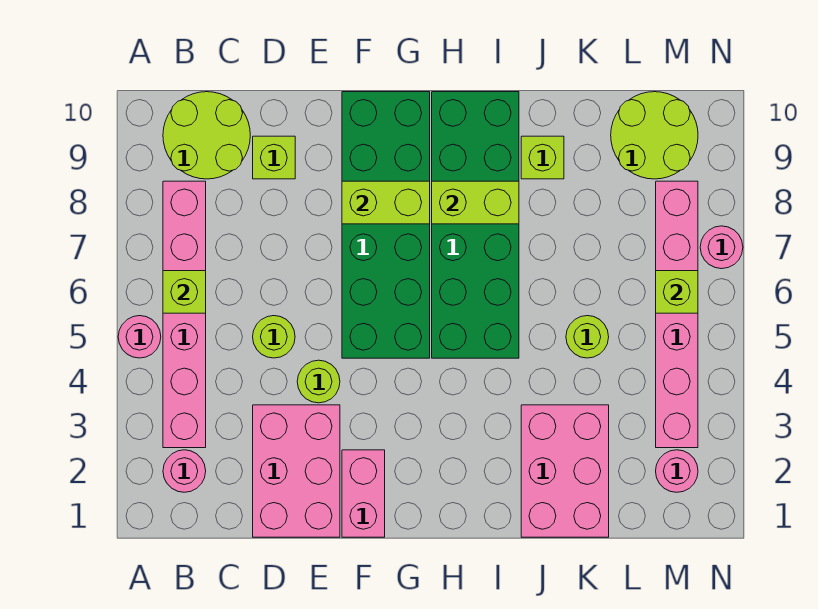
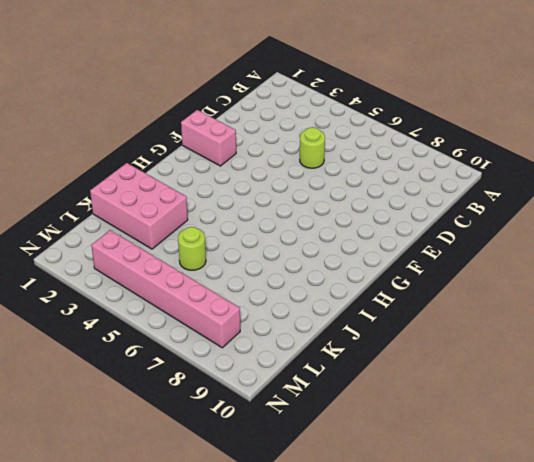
none -> pink round brick A5 level 1
none -> pink round brick B2 level 1
none -> pink brick B3:B8 level 1

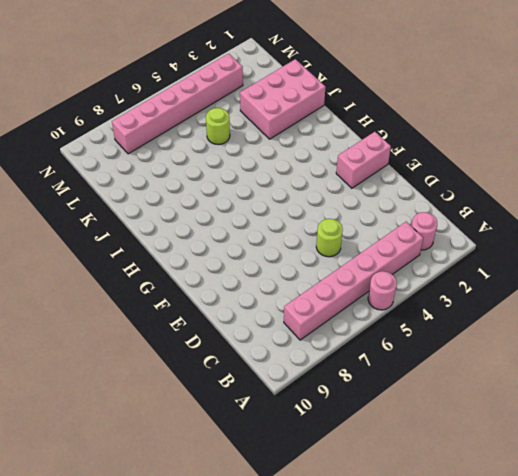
none -> lime round brick B9:C10 level 1
none -> pink brick D1:E3 level 1
none -> lime brick D9 level 1

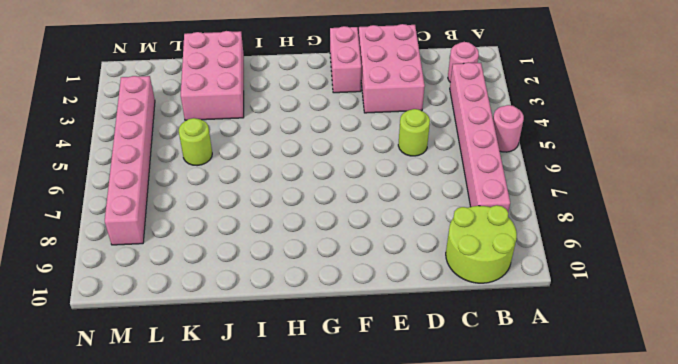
none -> lime brick D9 level 1
none -> lime round brick E4 level 1
none -> green brick F5:G10 level 1

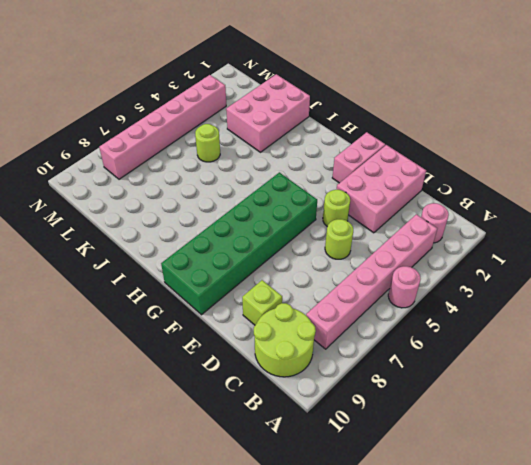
none -> green brick H5:I10 level 1
none -> lime brick J9 level 1
none -> lime round brick L9:M10 level 1

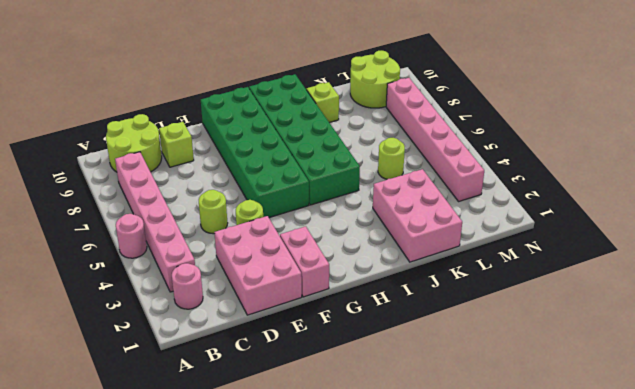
none -> pink round brick M2 level 1
none -> pink round brick N7 level 1
none -> lime brick B6 level 2

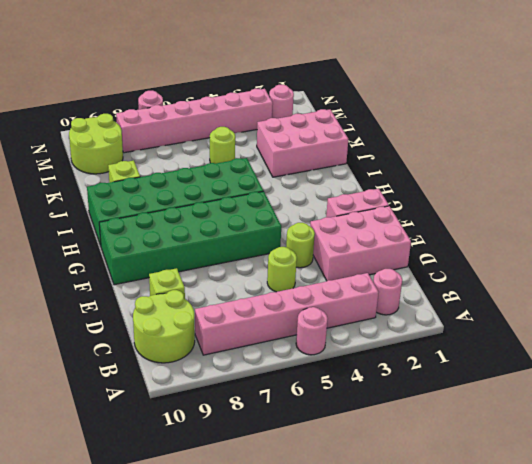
none -> lime brick B6 level 2
none -> lime brick F8:G8 level 2
none -> lime brick H8:I8 level 2

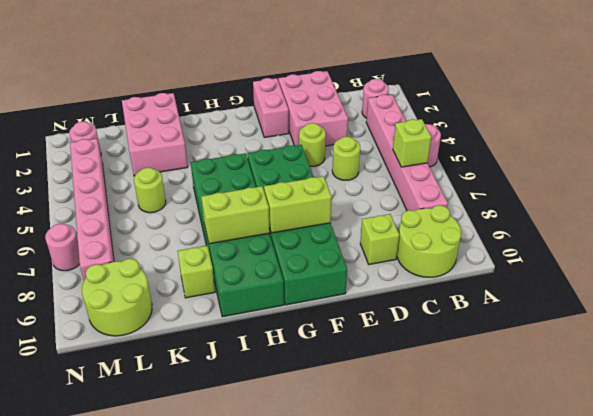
none -> lime brick M6 level 2

